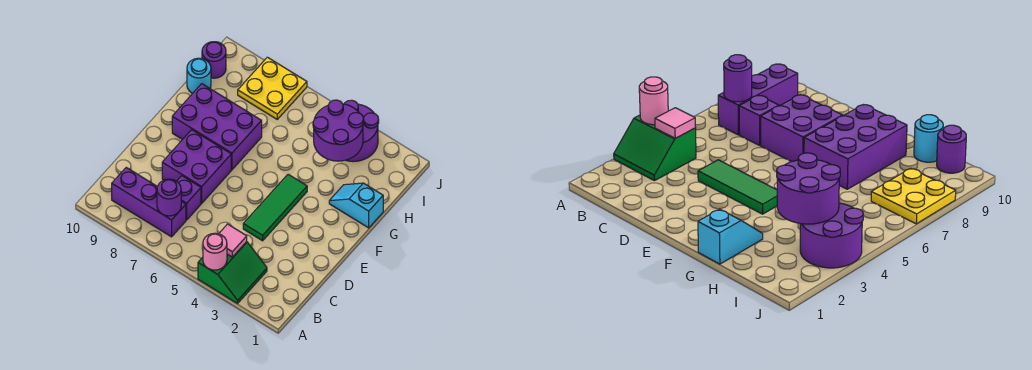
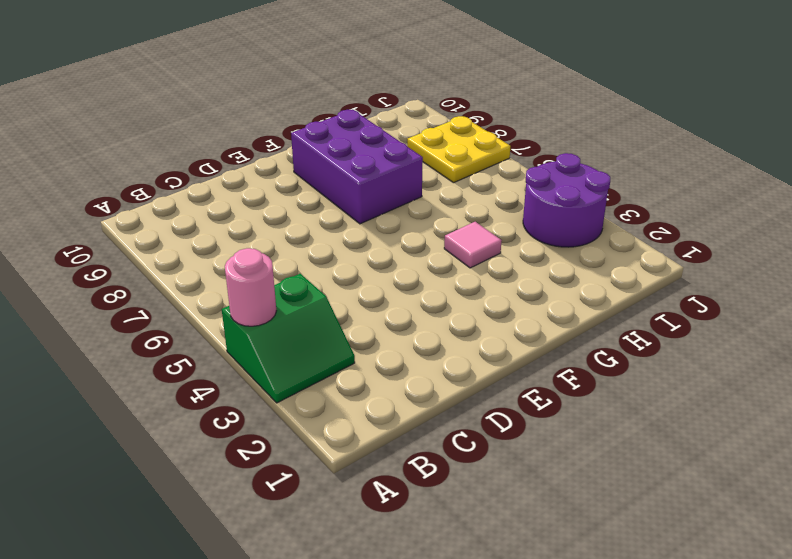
pink tile G4 level 1 -> pink tile B4 level 2
none -> purple brick B7:B9 level 1
none -> purple brick C7 level 1
none -> green tile D4:F4 level 1

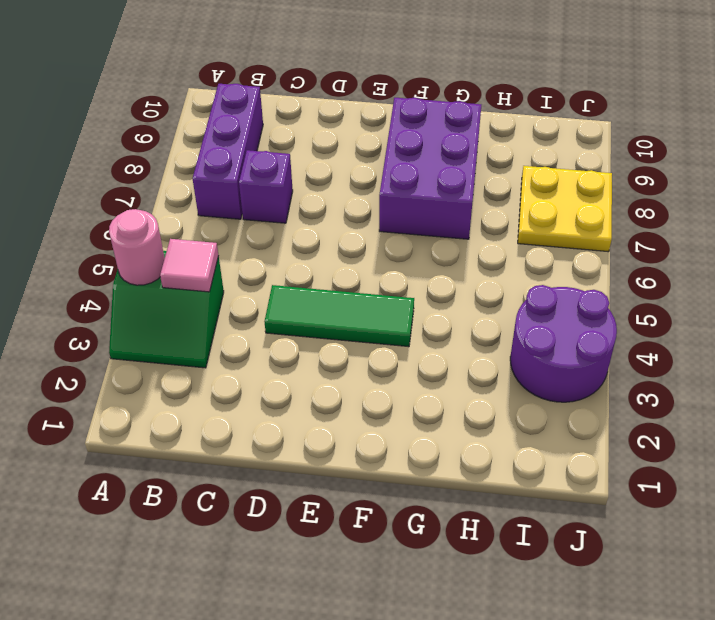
none -> purple brick D7:E8 level 1
none -> cyan slope G1:G2 level 1 top 1
none -> cyan round brick H10 level 1

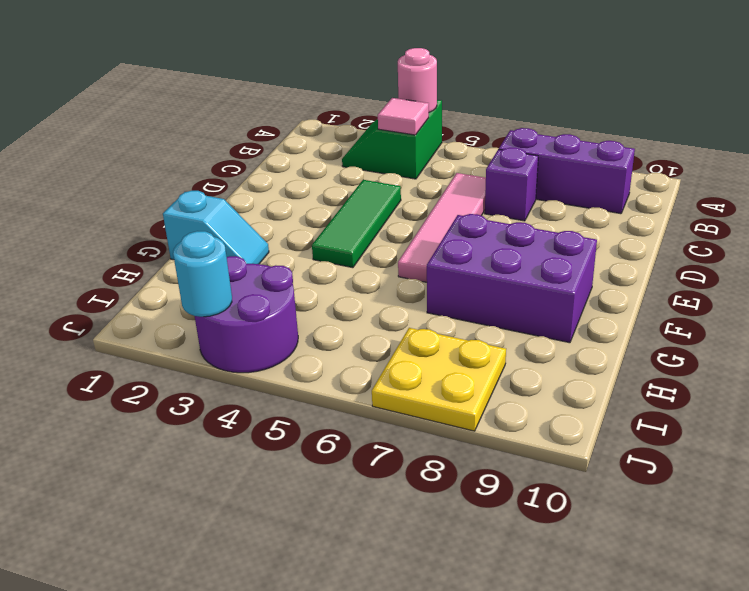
pink tile C6:F6 level 1 -> none
cyan round brick J3 level 2 -> cyan round brick H10 level 1
none -> purple brick D7:E8 level 1
none -> purple round brick I10 level 1
none -> purple round brick B7 level 2

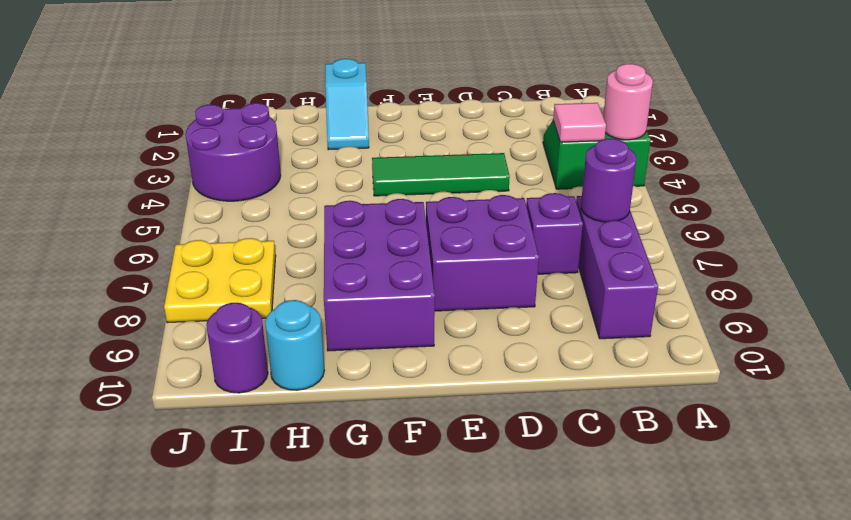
none -> purple round brick H3:I4 level 2

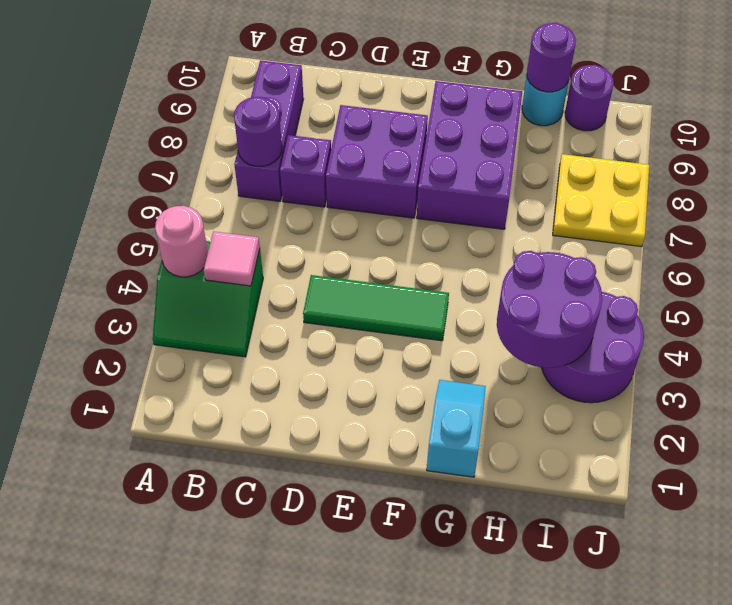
purple round brick H10 level 2 -> none

